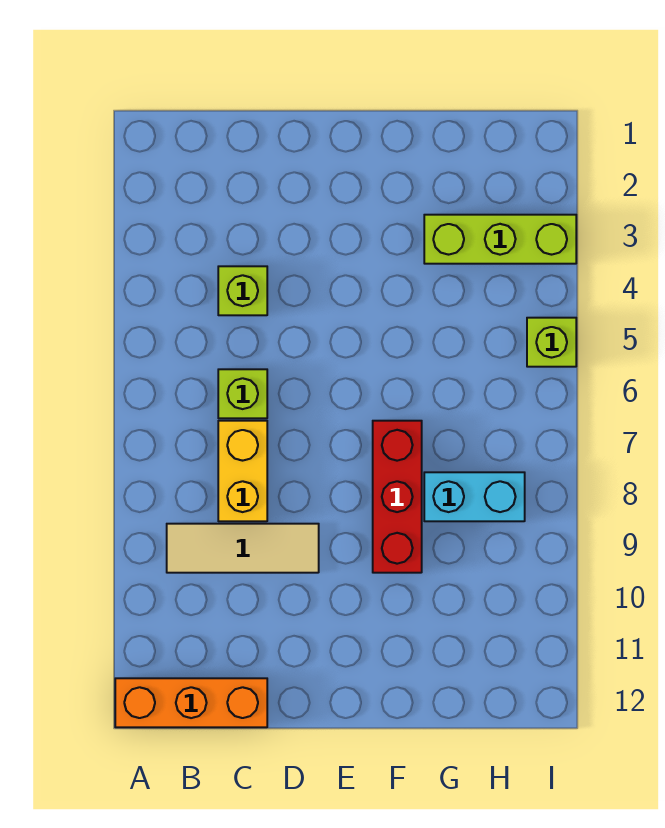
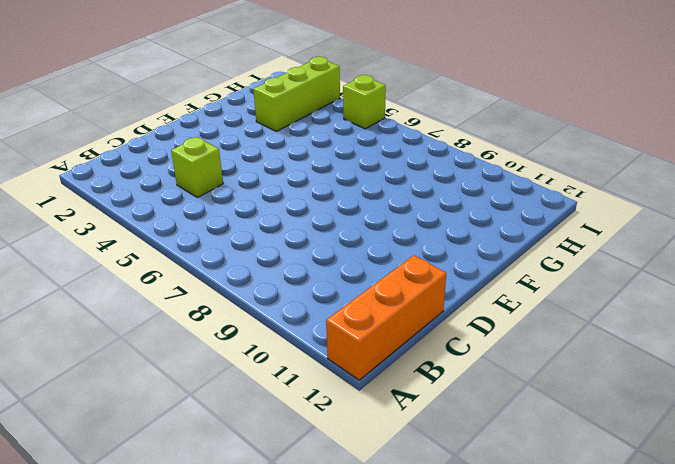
none -> tan tile B9:D9 level 1
none -> lime brick C6 level 1

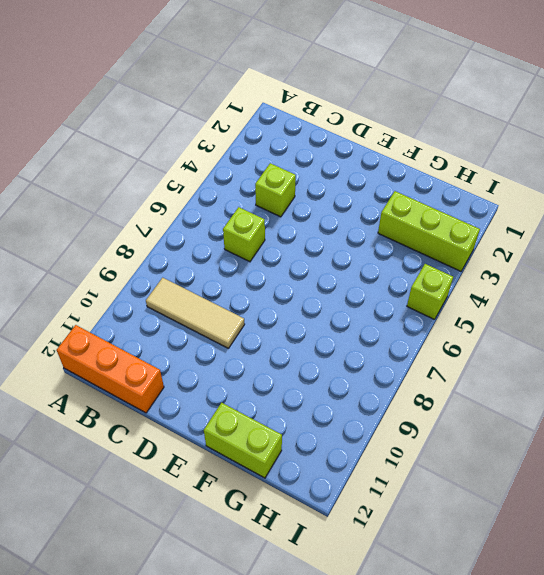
lime brick F12:G12 level 1 -> none
none -> yellow brick C7:C8 level 1
none -> red brick F7:F9 level 1

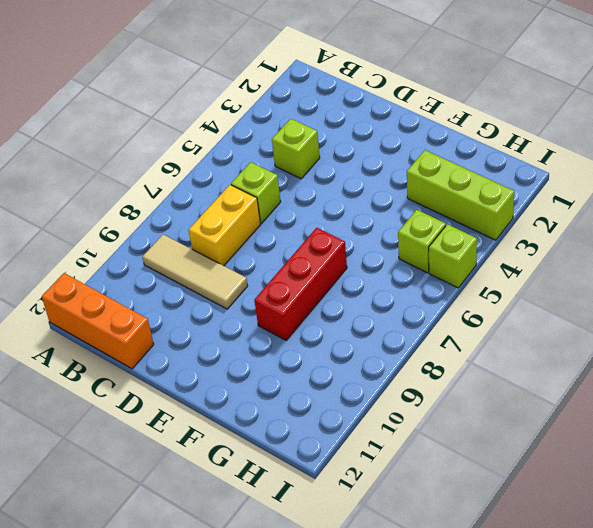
lime brick H5 level 1 -> none
none -> cyan brick G8:H8 level 1

